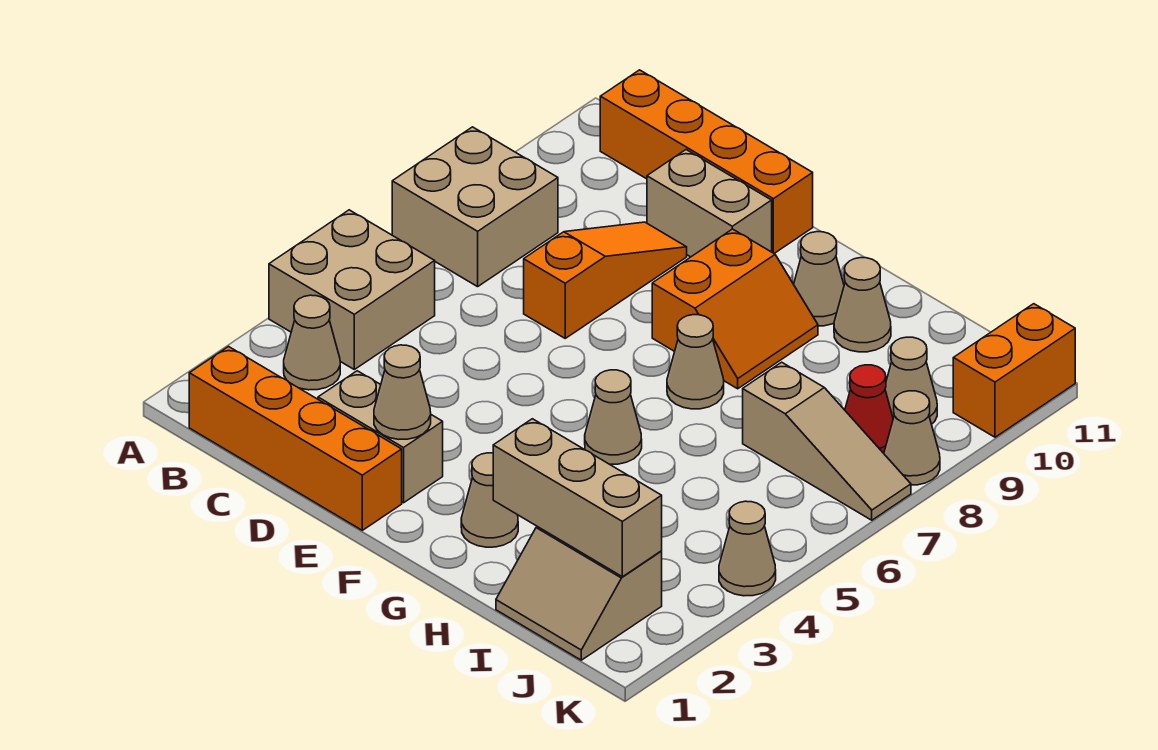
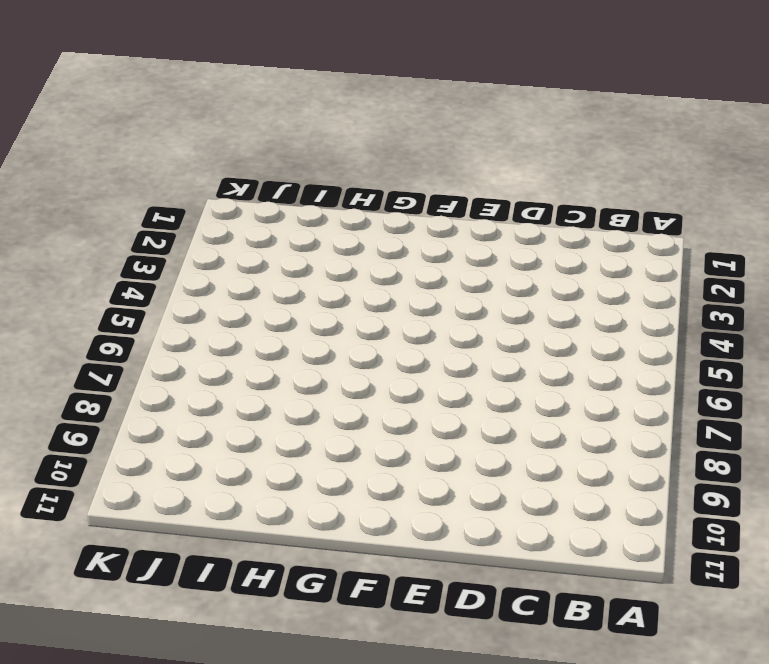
none -> tan brick A4:B5 level 1
none -> tan brick A7:B8 level 1
none -> orange brick B1:E1 level 1

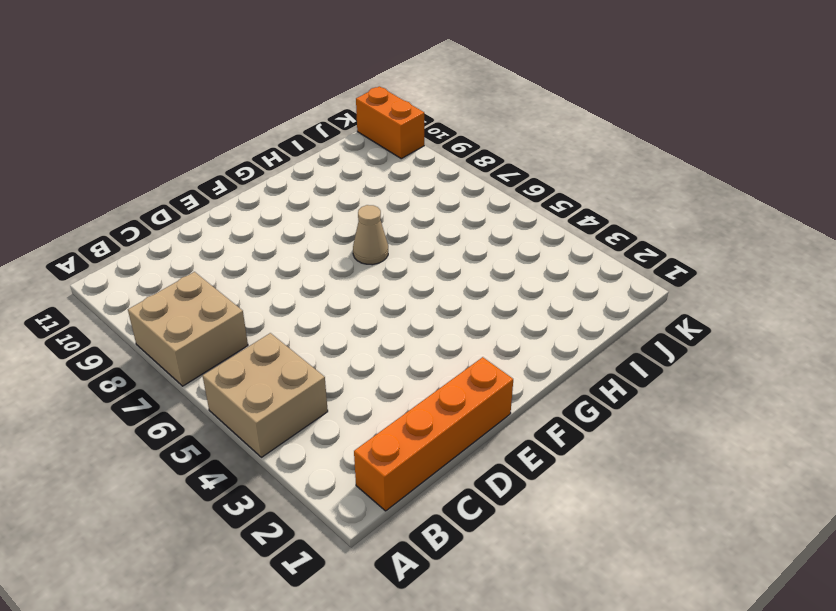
none -> tan cone B3 level 1
none -> orange brick B11:E11 level 1
none -> tan brick D2:E2 level 1

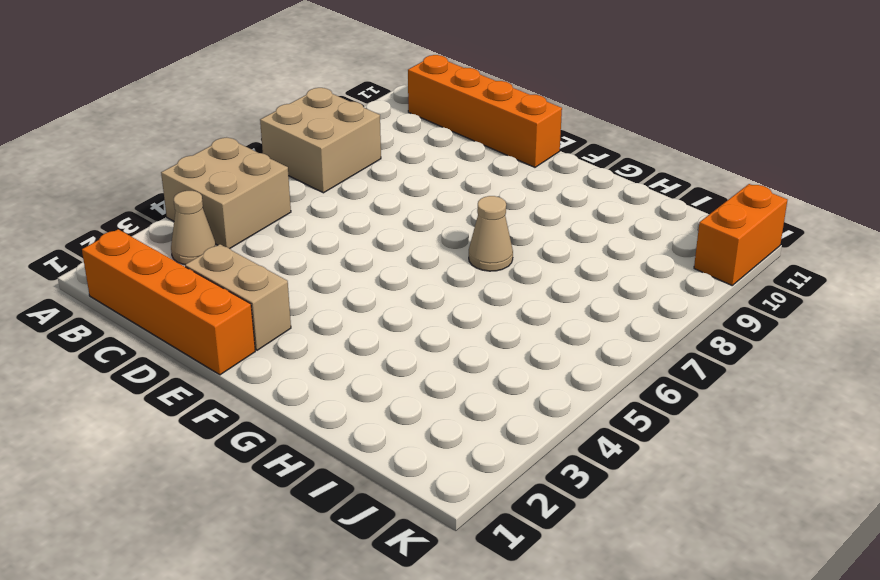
none -> orange slope D7:D9 level 1 top 7
none -> tan brick D10:E10 level 1
none -> orange slope F8:G9 level 1 top F

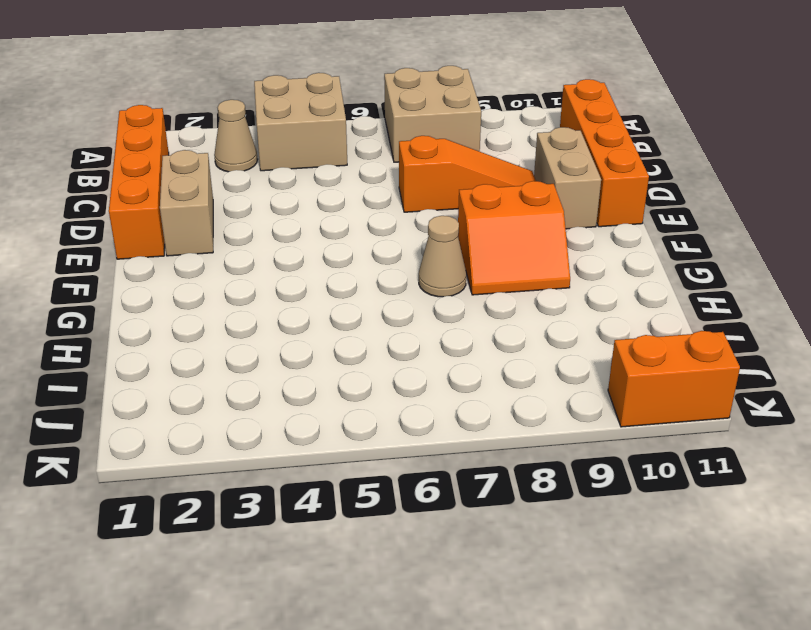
none -> tan cone G2 level 1
none -> tan cone G5 level 1
none -> tan cone G10 level 1

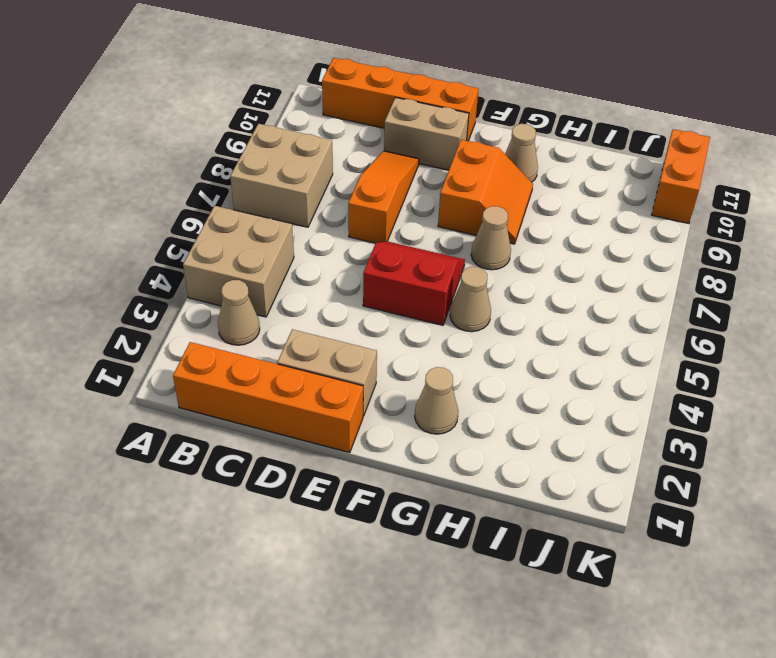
red slope E5:F6 level 1 top 5 -> none
none -> tan cone H10 level 1
none -> tan slope I1:J2 level 1 top 2
none -> tan slope I7:K7 level 1 top I

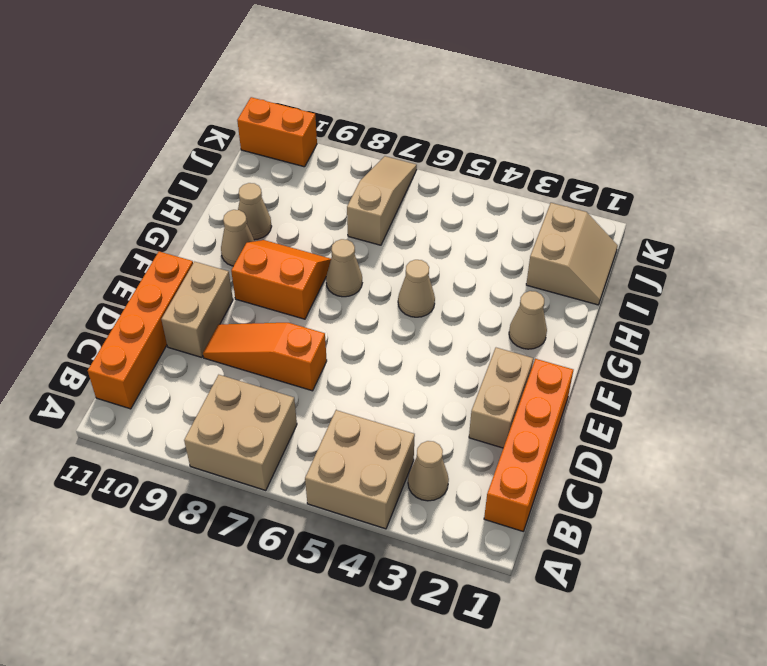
none -> red cone J8 level 1
none -> tan cone J9 level 1
none -> tan cone K4 level 1

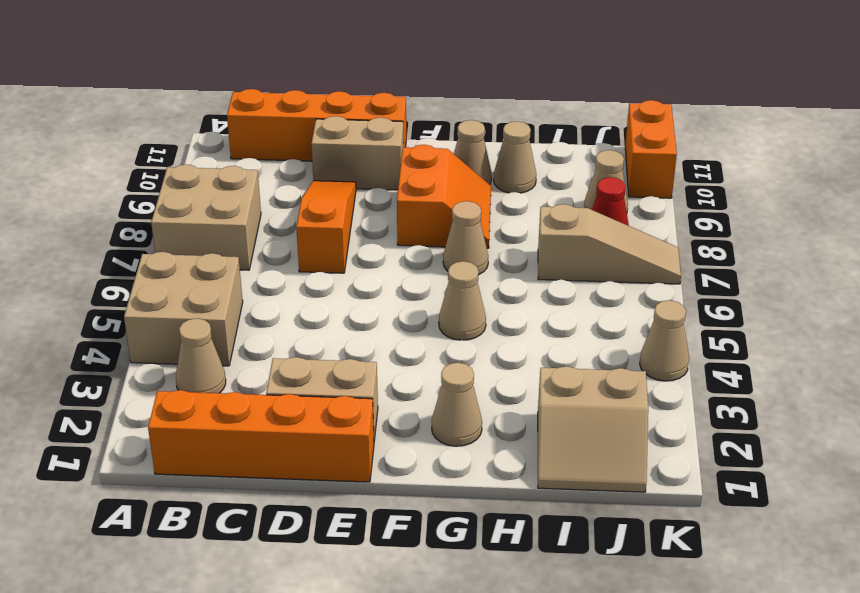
none -> tan cone K8 level 1
none -> tan cone E2 level 2
none -> tan brick H2:J2 level 2

